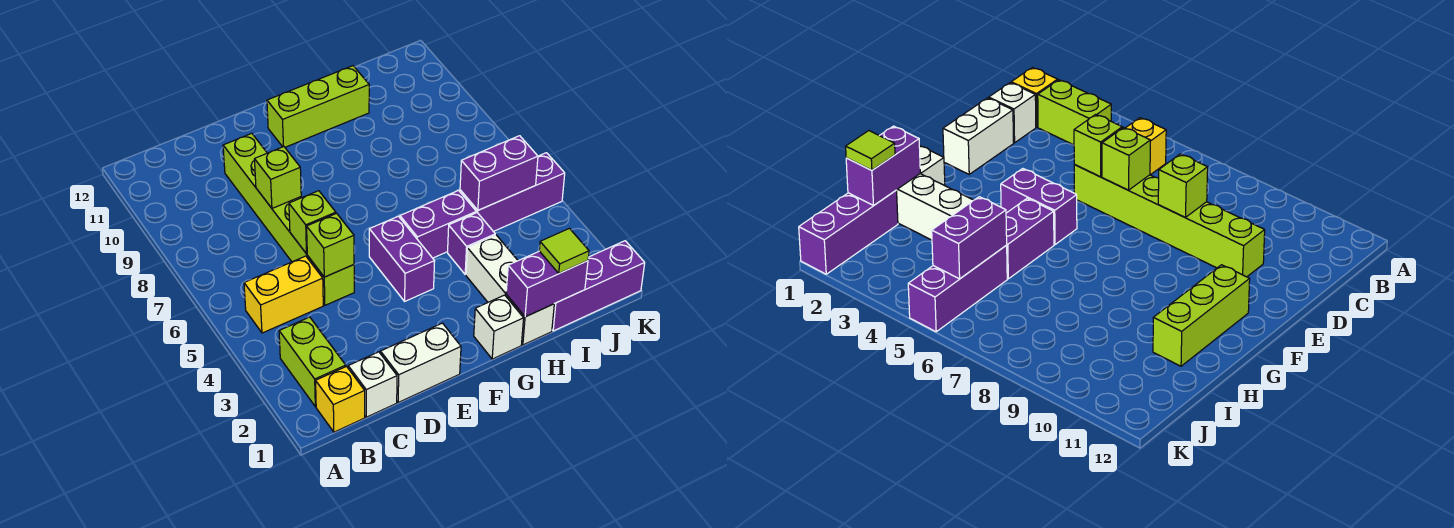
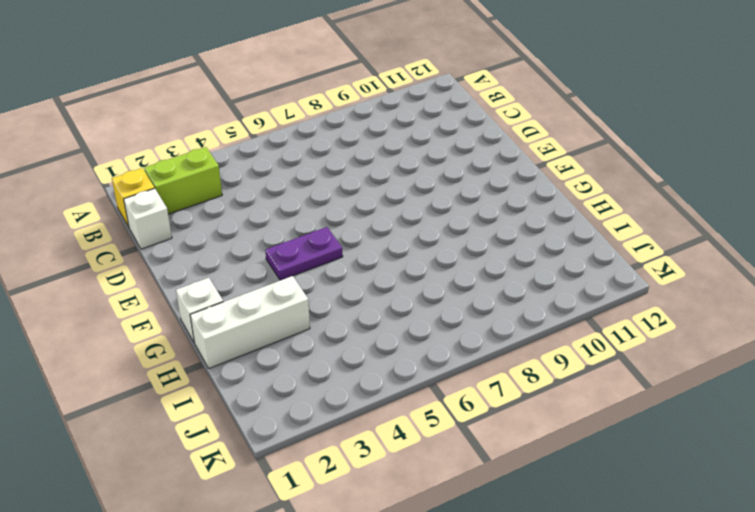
purple plate F4:F5 level 1 -> purple brick F4:F5 level 1
none -> yellow brick B5:C5 level 1
none -> white brick D1:E1 level 1
none -> lime brick D5:D10 level 1

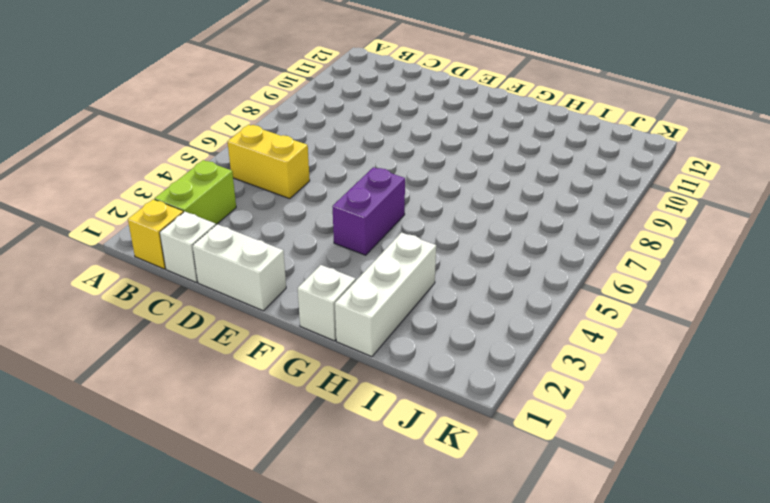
none -> lime brick D5:D10 level 1
none -> lime brick F11:H11 level 1
none -> purple brick G5:H5 level 1

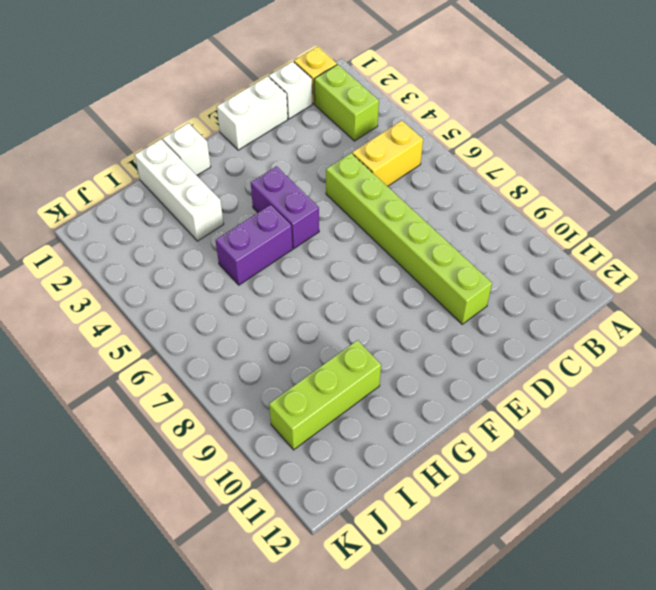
lime brick H10:J10 level 1 -> lime brick F11:H11 level 1
none -> purple brick H4 level 1
none -> purple brick I1:K1 level 1
none -> purple brick I5:K5 level 1

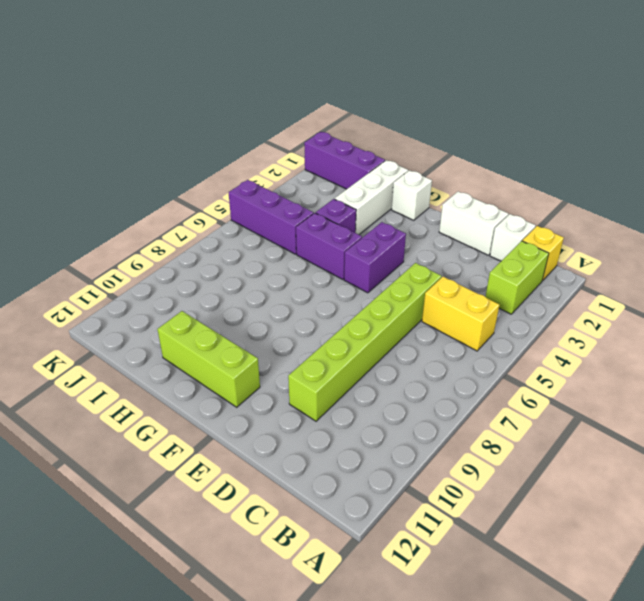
none -> lime brick D5 level 2
none -> lime brick D6 level 2
none -> lime brick D8 level 2

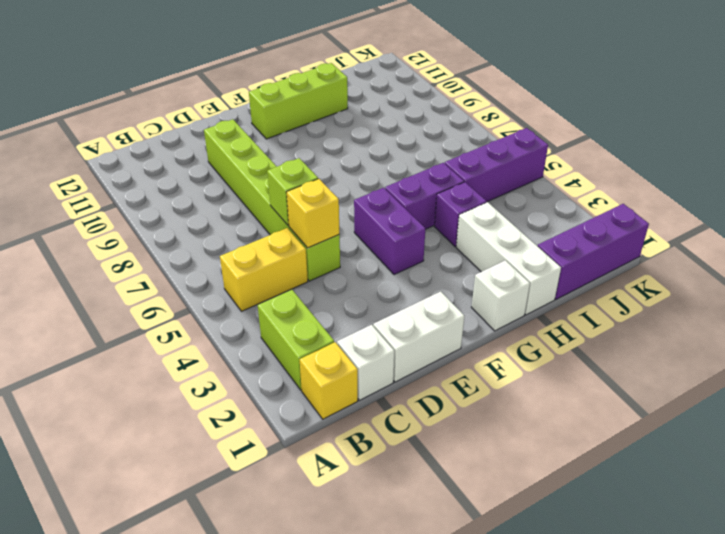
yellow brick D5 level 2 -> lime brick D5 level 2
none -> lime brick D8 level 2
none -> purple brick H1:I1 level 2
none -> purple brick I5:J5 level 2

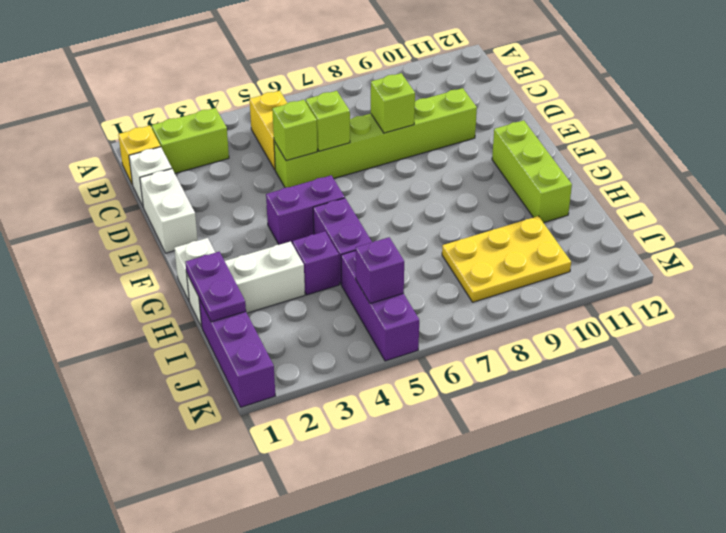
purple plate H1:I1 level 2 -> purple brick H1:I1 level 2
yellow plate I8:J10 level 1 -> none
purple brick J5 level 2 -> purple brick I5:J5 level 2
none -> lime tile I1 level 3

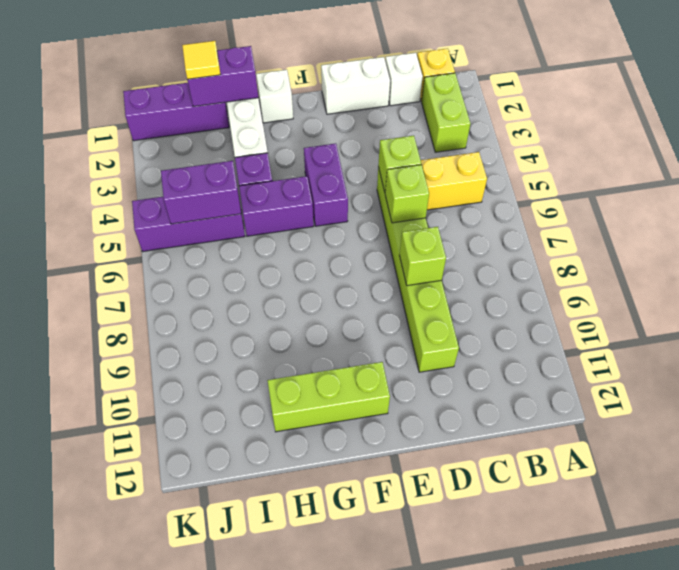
yellow tile I1 level 3 -> lime tile I1 level 3

